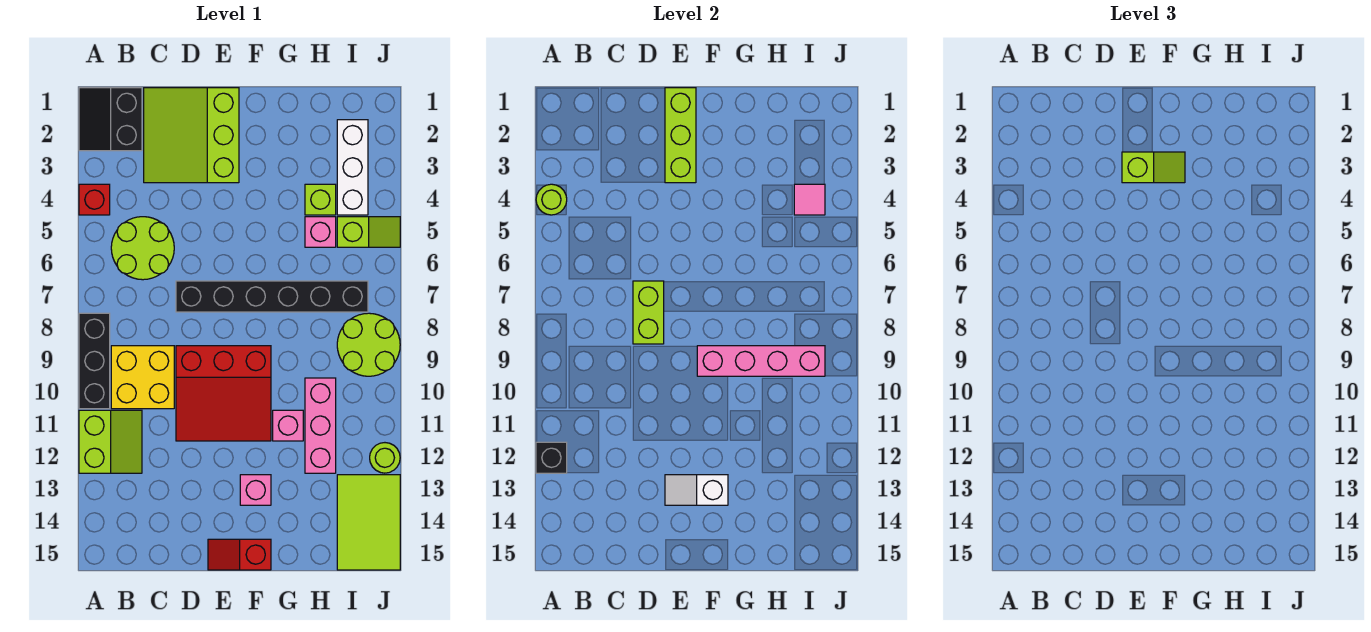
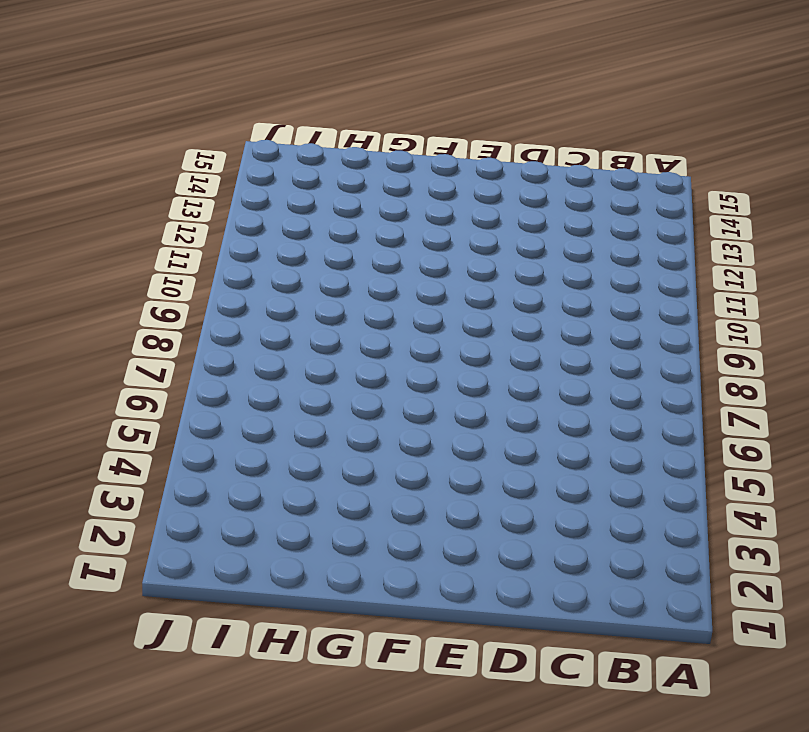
none -> black slope A1:B2 level 1 top B
none -> red brick A4 level 1
none -> black brick A8:A10 level 1

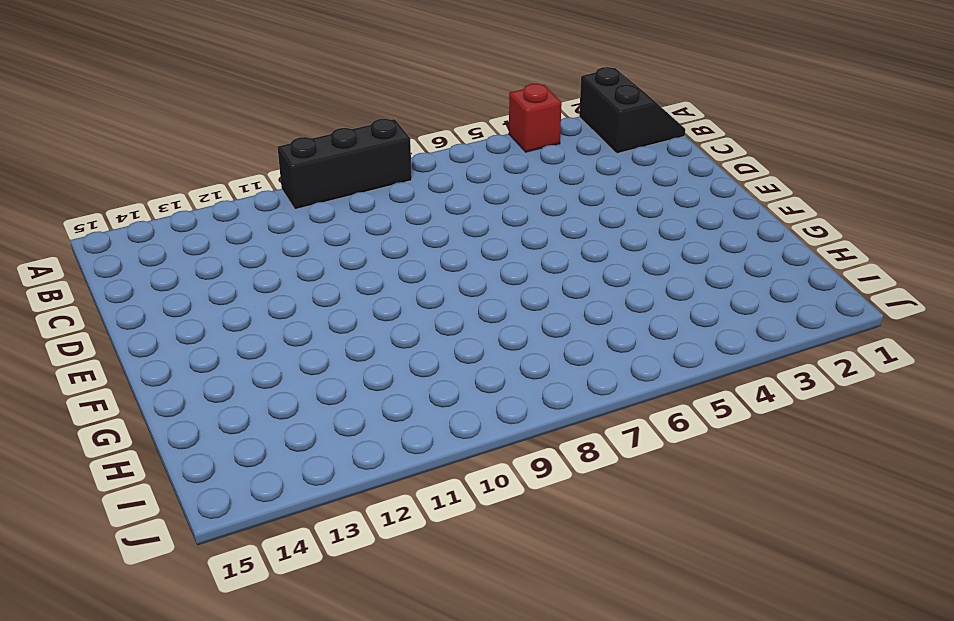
black slope A1:B2 level 1 top 2 -> black slope A1:B2 level 1 top B
none -> lime slope A11:B12 level 1 top A
none -> lime round brick B5:C6 level 1
none -> yellow brick B9:C10 level 1

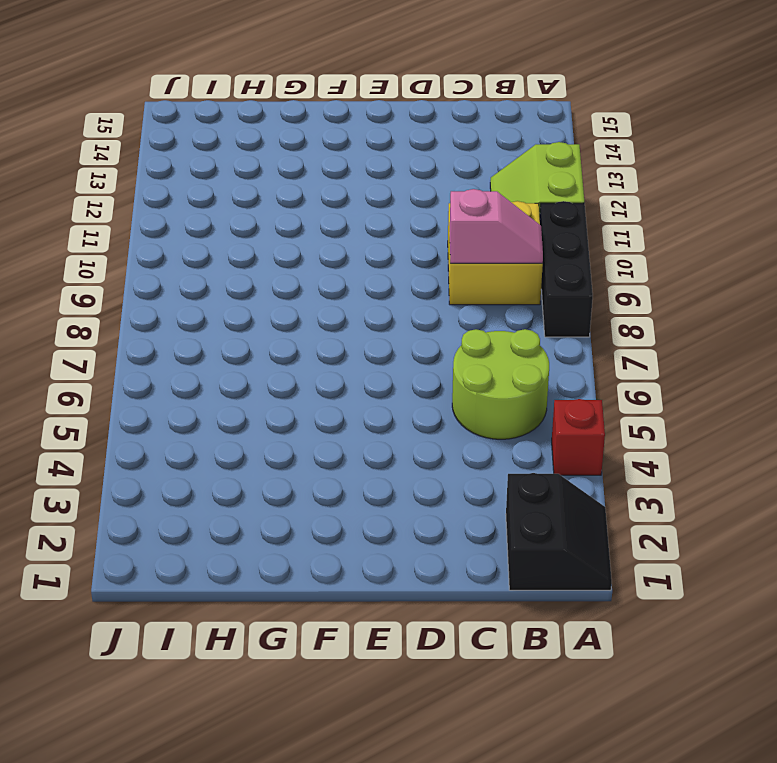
pink slope B9:C9 level 2 top C -> none
none -> lime slope C1:E3 level 1 top E
none -> black brick D7:I7 level 1
none -> red slope D9:F11 level 1 top 9

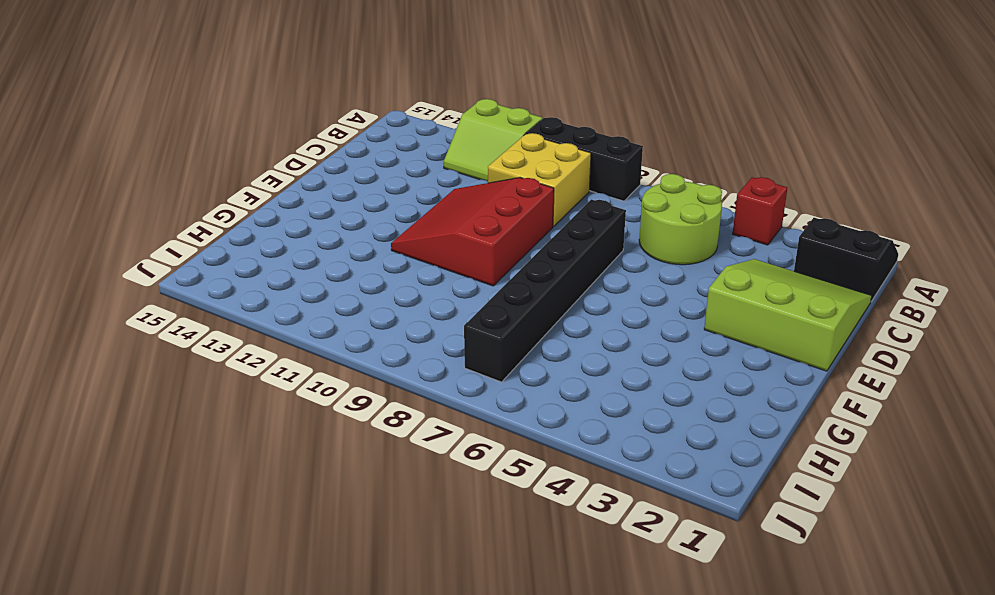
none -> red slope E15:F15 level 1 top F
none -> pink brick F13 level 1
none -> pink brick G11 level 1

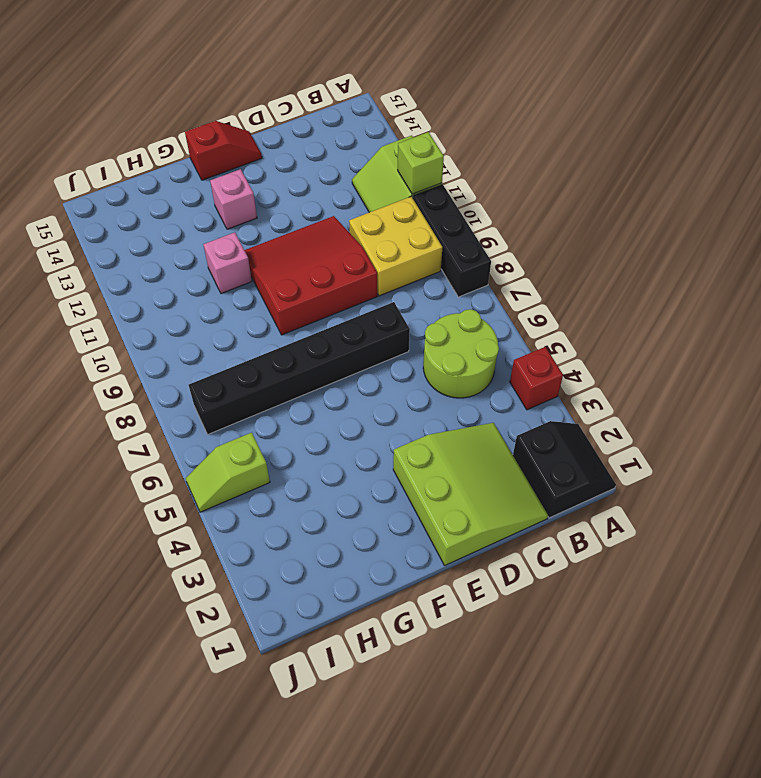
lime brick A11 level 2 -> lime brick H4 level 1
none -> pink brick H5 level 1
none -> pink brick H10:H12 level 1
none -> white brick I2:I4 level 1

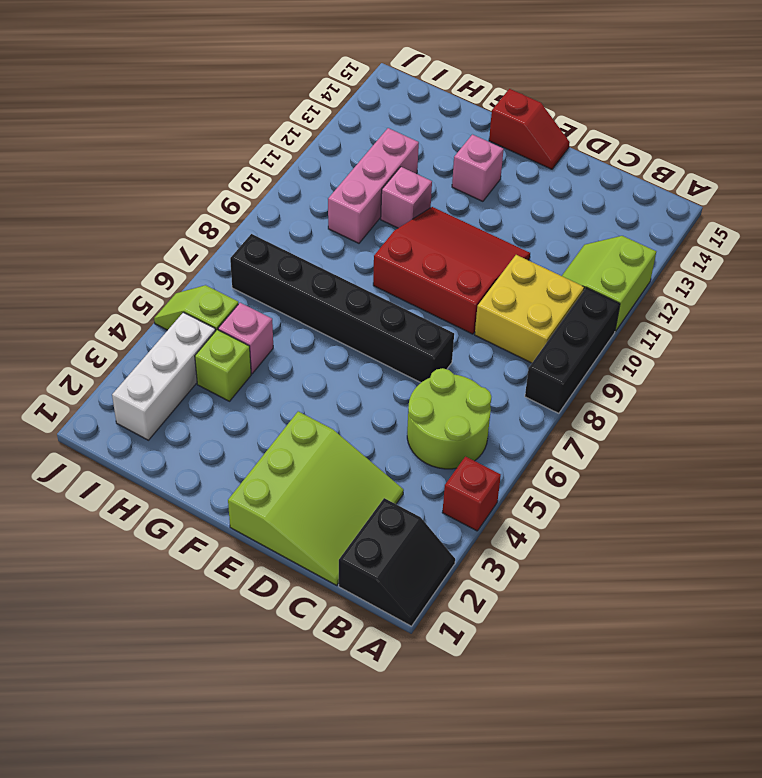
none -> lime round brick I8:J9 level 1
none -> lime tile I13:J15 level 1
none -> lime round brick J12 level 1

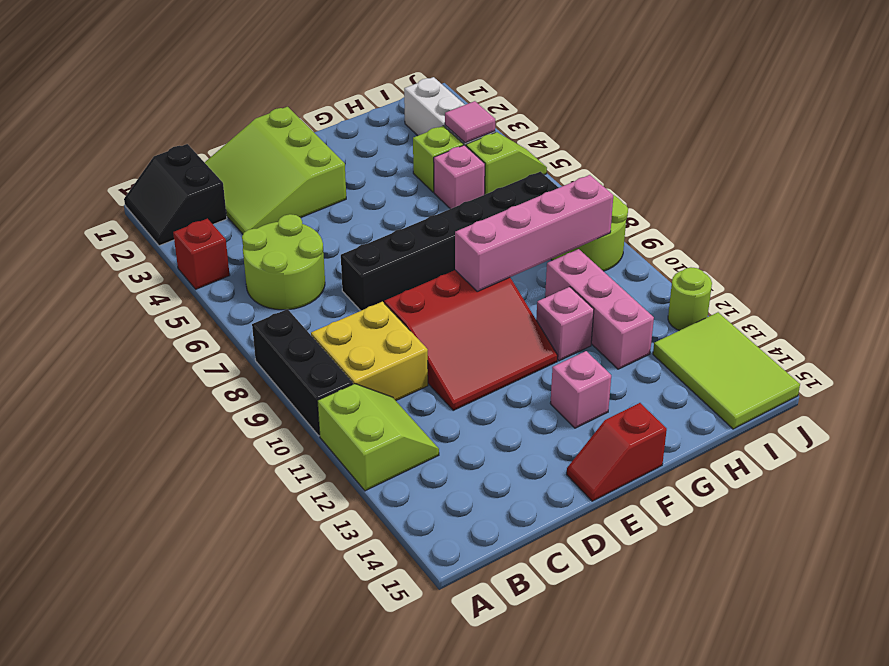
none -> lime round brick A4 level 2
none -> black brick A12 level 2
none -> lime brick D7:D8 level 2

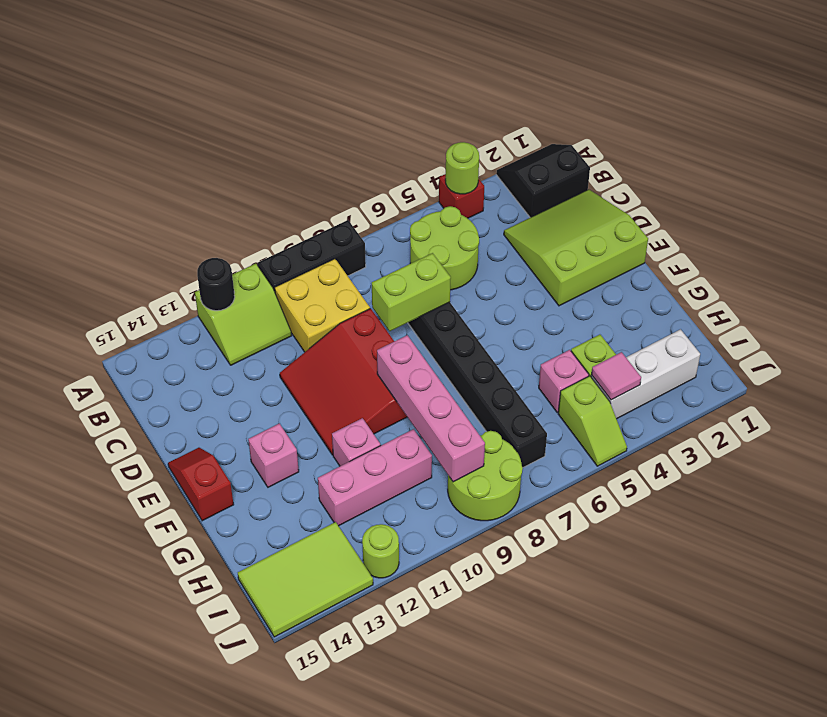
black round brick A12 level 2 -> black brick A12 level 2
none -> lime brick E1:E3 level 2
none -> white slope E13:F13 level 2 top F
none -> lime slope E3:F3 level 3 top E

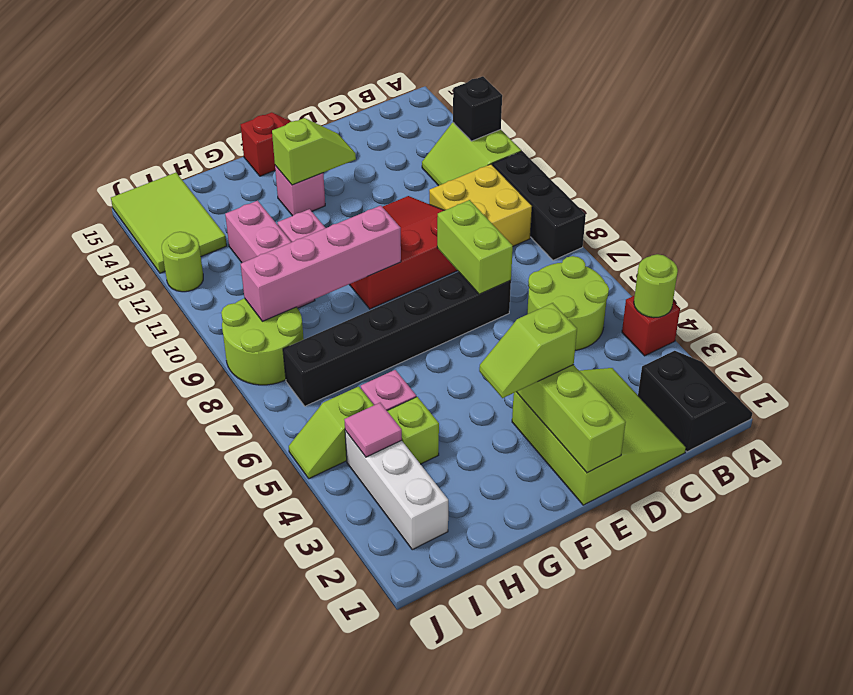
lime slope E13:F13 level 2 top F -> white slope E13:F13 level 2 top F

